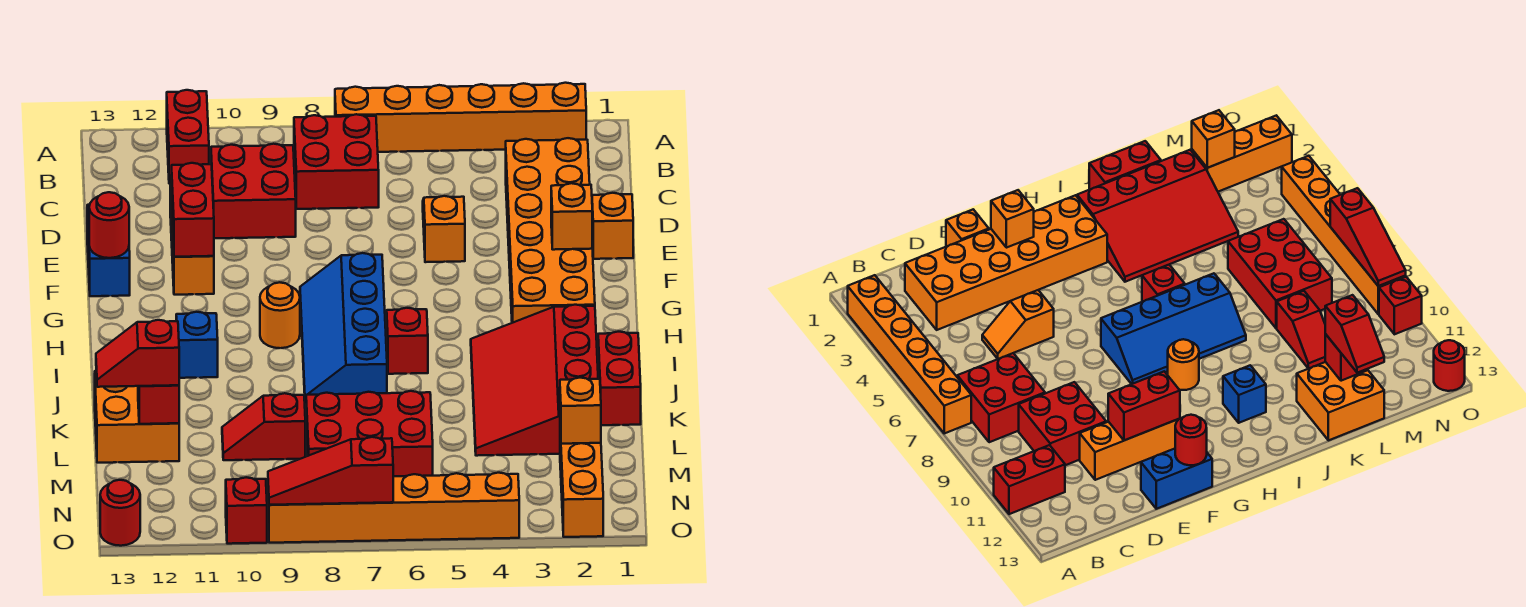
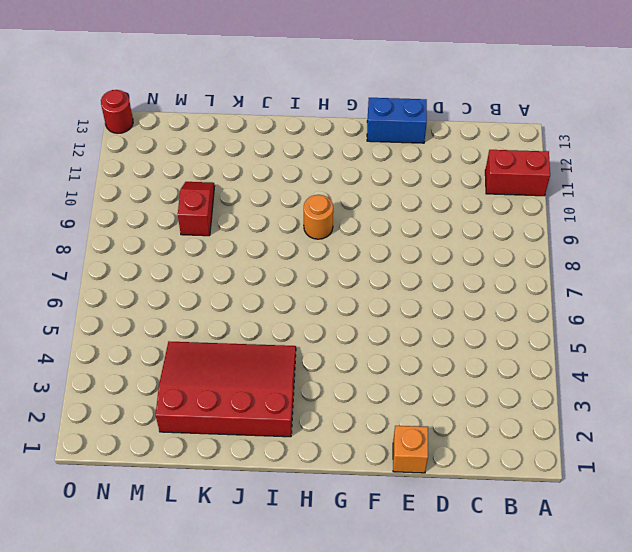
none -> orange brick A2:A7 level 1
none -> red brick B7:C8 level 1
none -> orange brick C2:H3 level 1

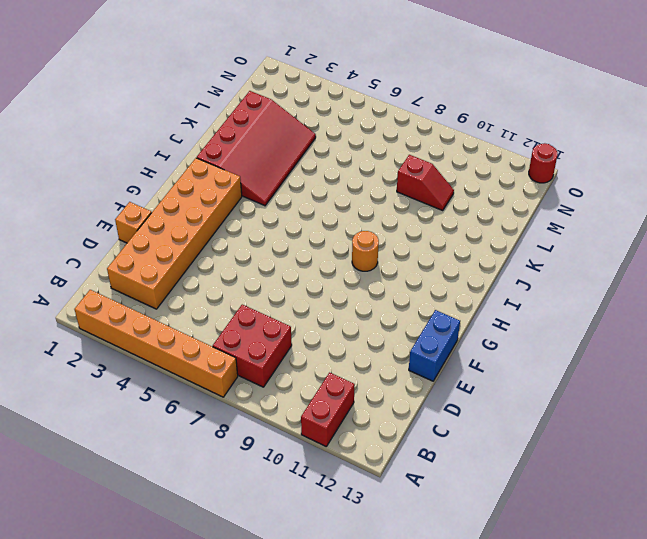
none -> red brick C9:D10 level 1
none -> orange slope D5:E5 level 1 top E
none -> orange brick D11:F11 level 1

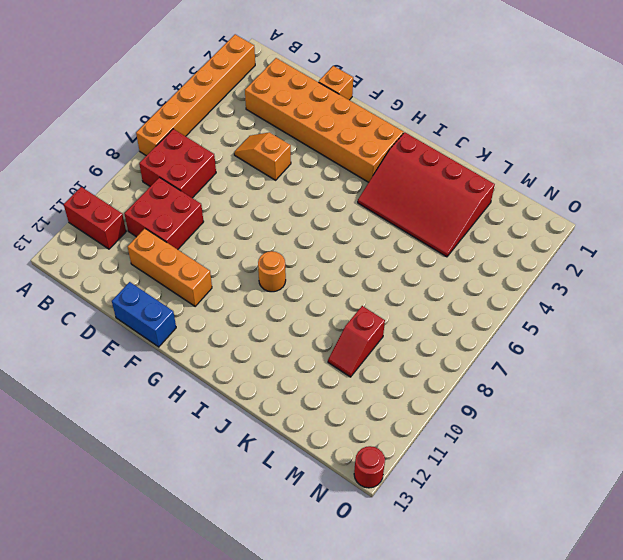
none -> blue slope G7:J8 level 1 top 7
none -> red brick I6 level 1
none -> blue brick I11 level 1

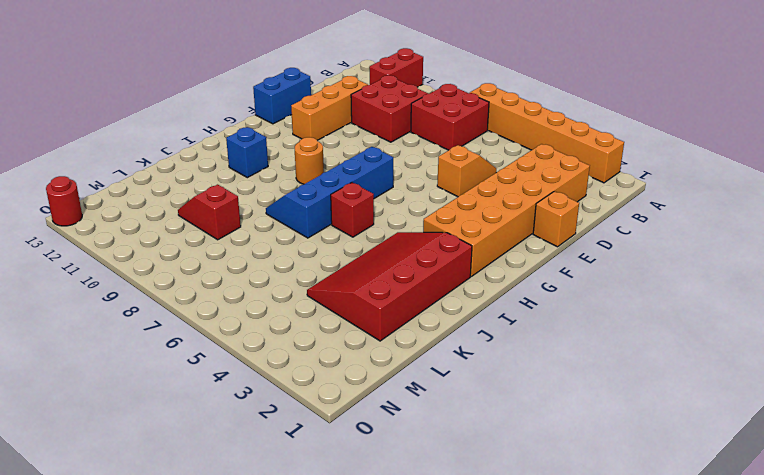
none -> red brick J1:K1 level 1
none -> orange brick K12:L13 level 1
none -> red brick L6:M8 level 1

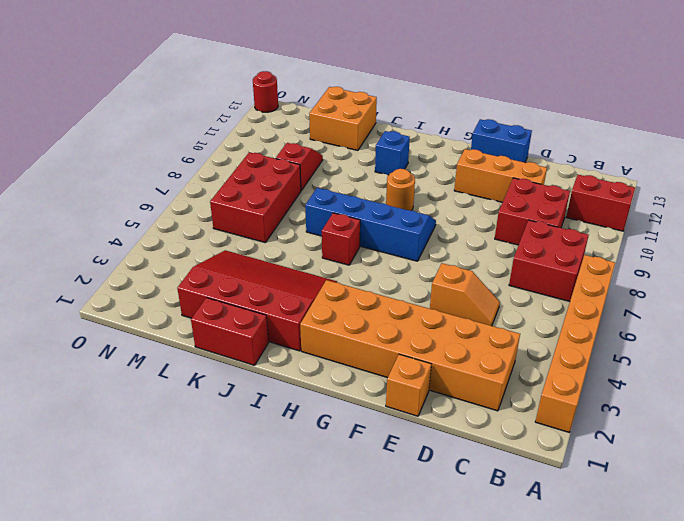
none -> orange brick M2:O2 level 1
none -> orange brick O4:O9 level 1
none -> red brick O10 level 1

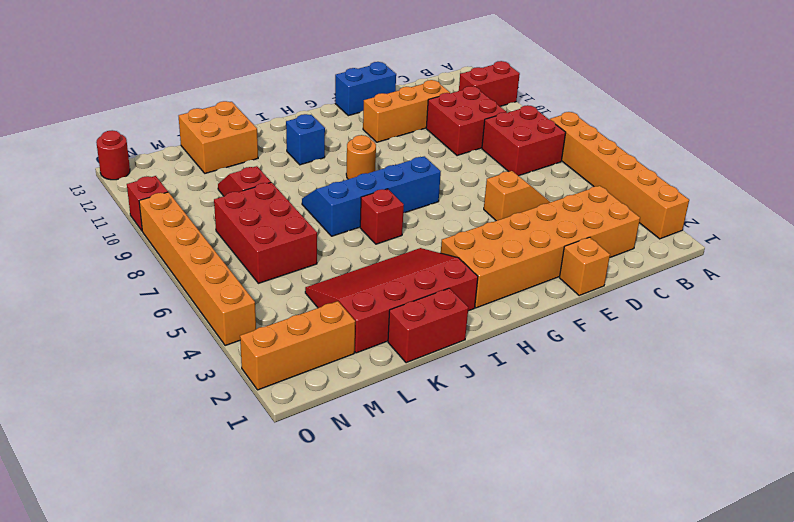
none -> red brick E11:F11 level 2
none -> orange brick F2 level 2
none -> red round brick F13 level 2

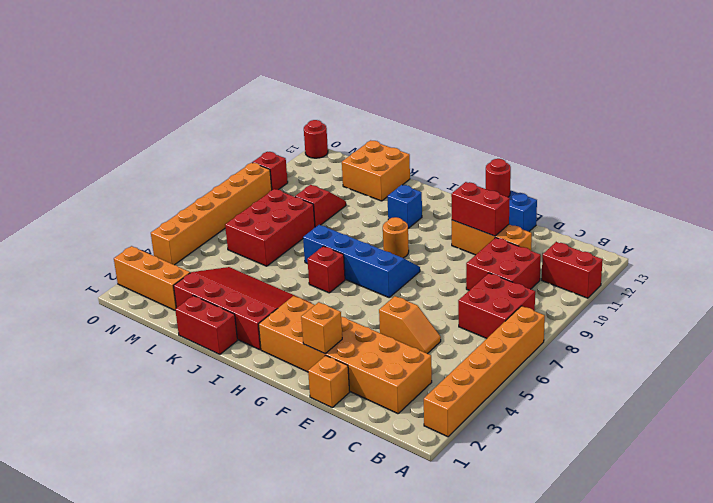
none -> red brick L12 level 2
none -> orange brick M2 level 2
none -> red slope O7:O9 level 2 top 7

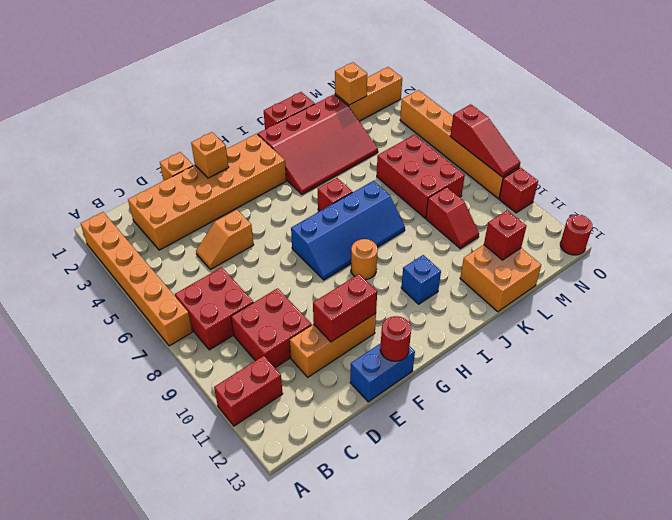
none -> red slope L12:L13 level 3 top 12

